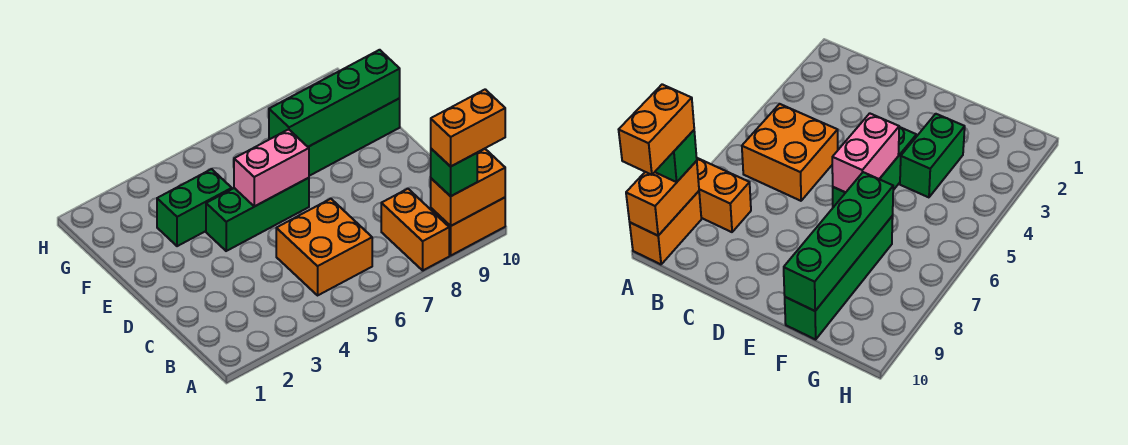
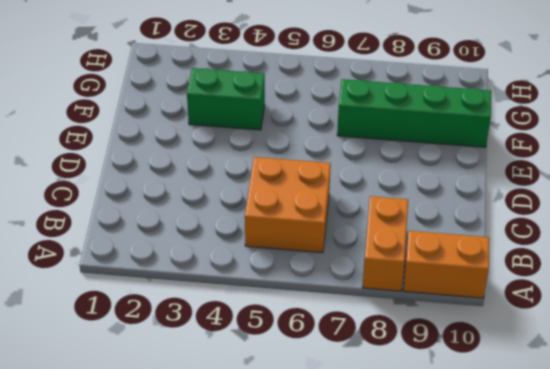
none -> green brick E4:E6 level 1
none -> orange brick A9:A10 level 2

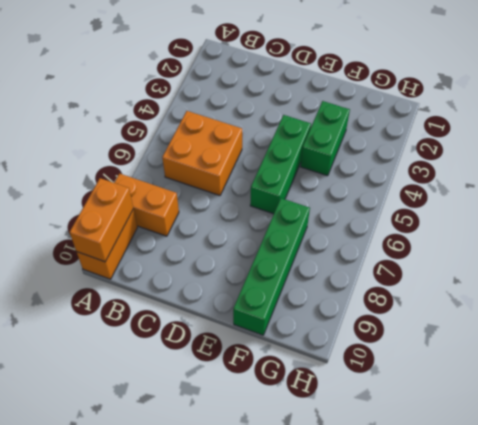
none -> pink brick E5:E6 level 2
none -> green brick F7:F10 level 2

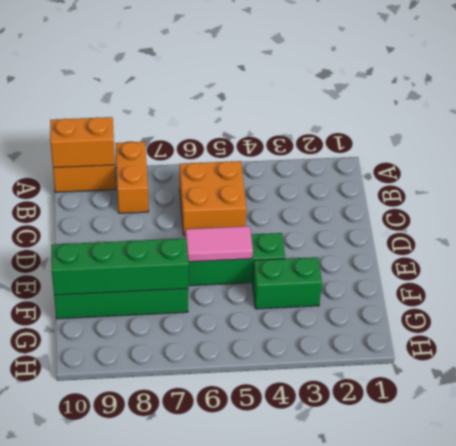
pink tile E5:E6 level 2 -> pink brick E5:E6 level 2
none -> green brick A9 level 3
none -> orange brick A9:A10 level 4

